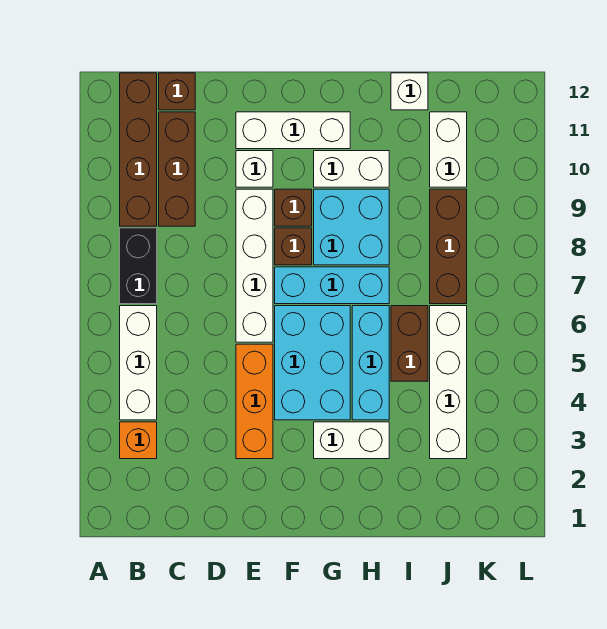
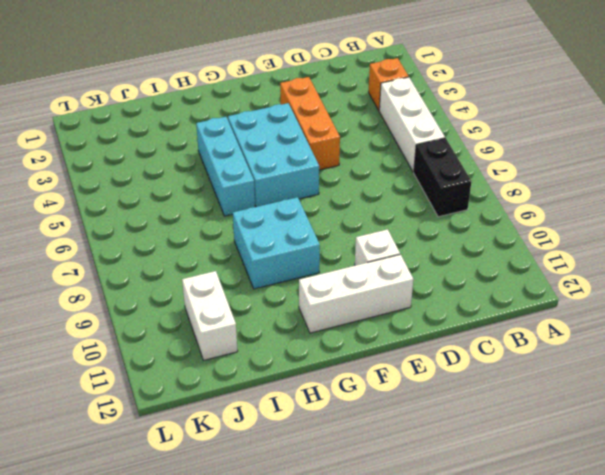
none -> brown brick B9:B12 level 1
none -> brown brick C9:C11 level 1
none -> brown brick C12 level 1

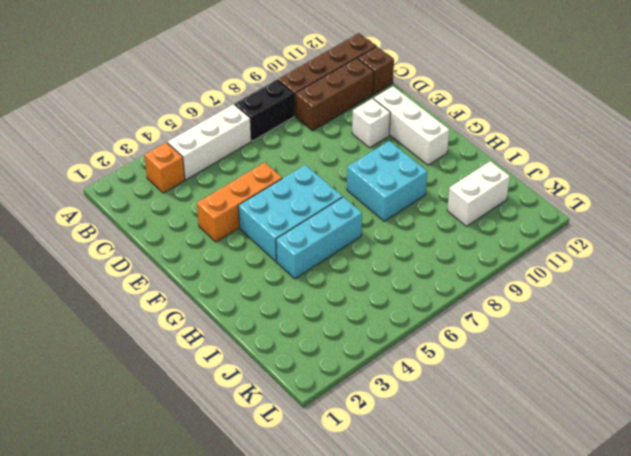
none -> white brick E6:E9 level 1
none -> cyan brick F7:H7 level 1
none -> brown brick F8 level 1

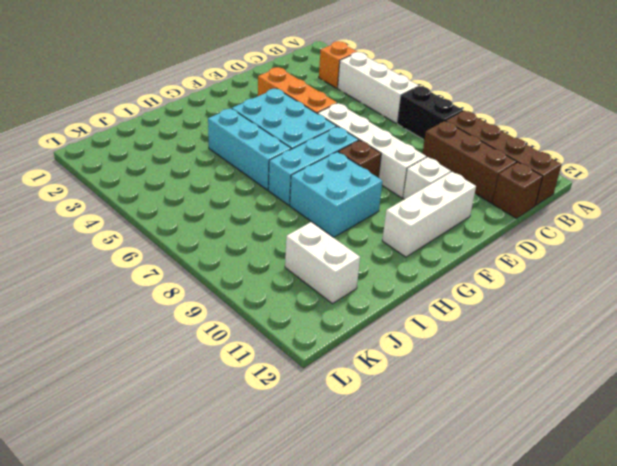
none -> brown brick F9 level 1
none -> white brick G3:H3 level 1
none -> white brick G10:H10 level 1

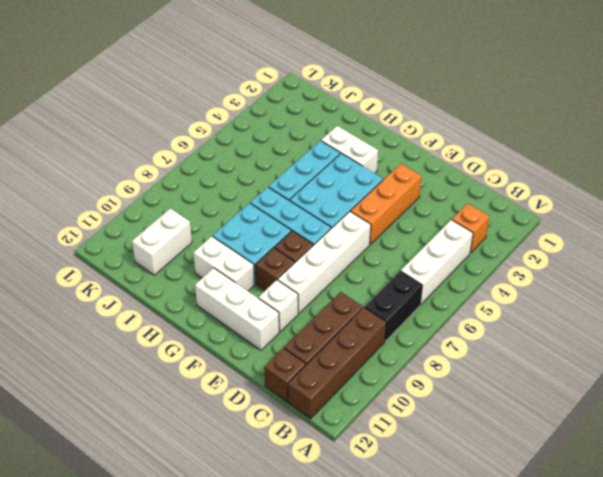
none -> brown brick I5:I6 level 1
none -> white brick I12 level 1
none -> white brick J3:J6 level 1

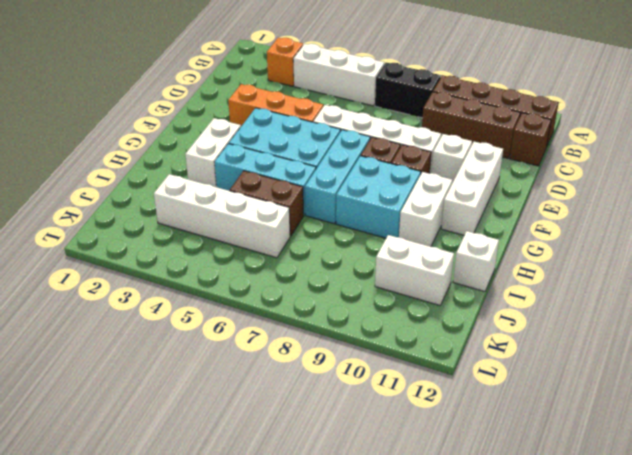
none -> brown brick J7:J9 level 1

